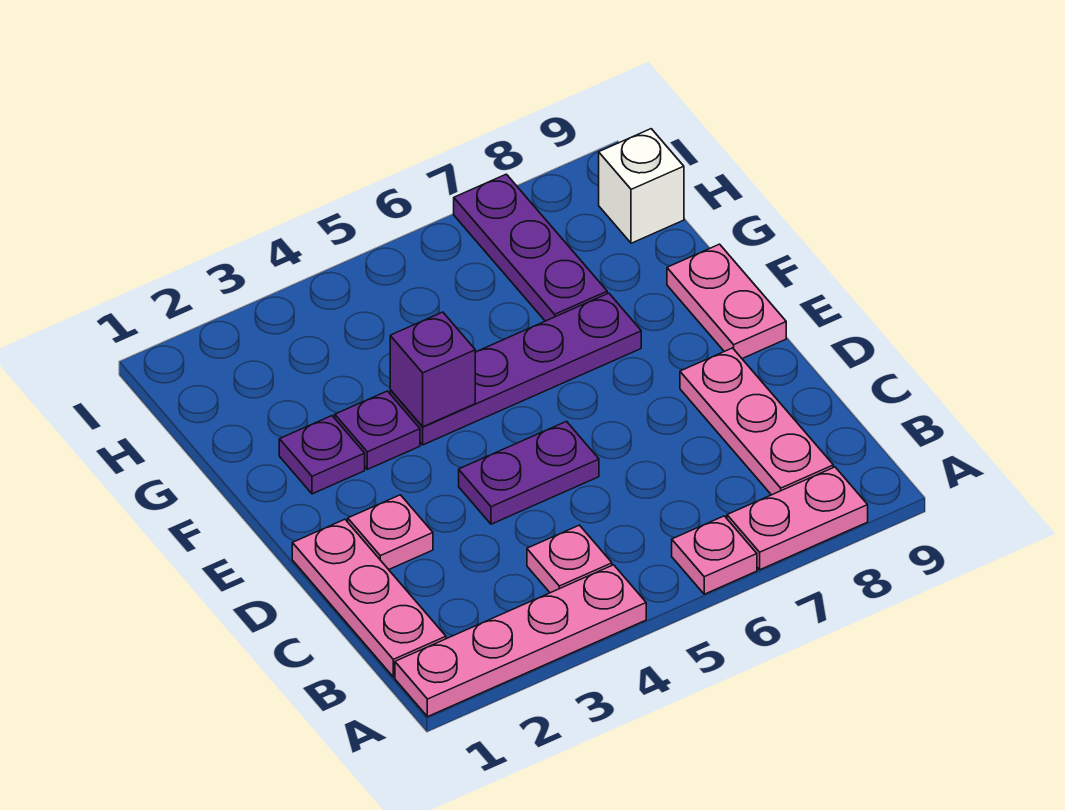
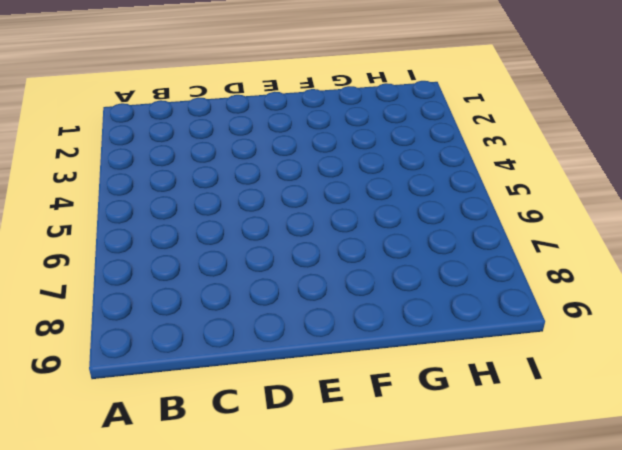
none -> pink plate A1:A4 level 1
none -> pink plate A6 level 1
none -> pink plate A7:A8 level 1

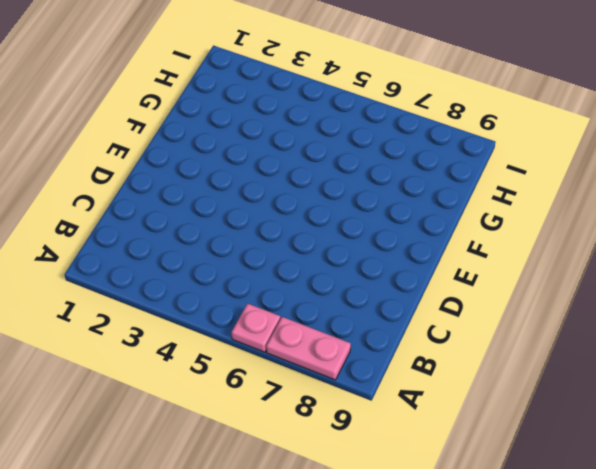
none -> pink plate A1:A4 level 1
none -> pink plate B1:D1 level 1
none -> pink plate B4 level 1

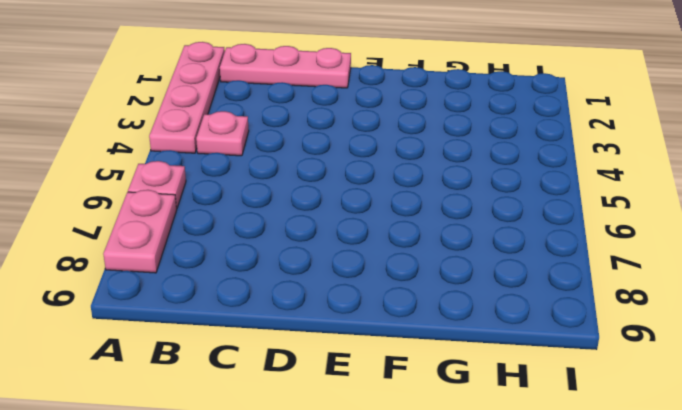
none -> pink plate B8:D8 level 1
none -> pink plate D2 level 1
none -> purple plate D4:D5 level 1

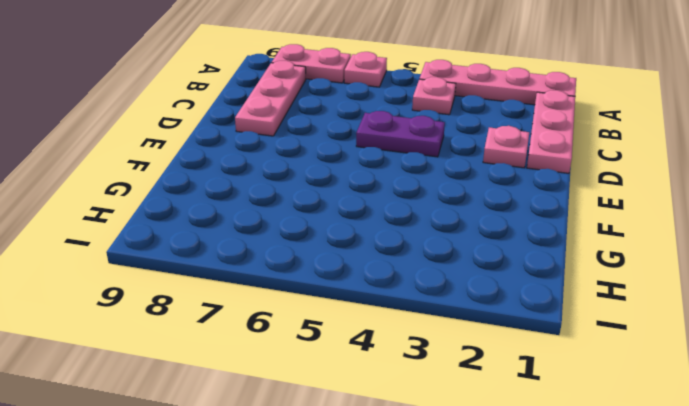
none -> pink plate E9:F9 level 1
none -> purple plate F2 level 1
none -> purple plate F3 level 1

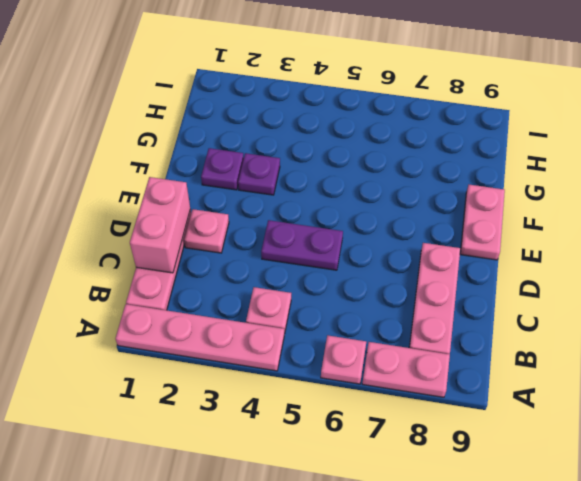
pink brick C1:D1 level 2 -> none
none -> purple plate F4:F7 level 1
none -> purple plate G7:I7 level 1
none -> white brick H9 level 1

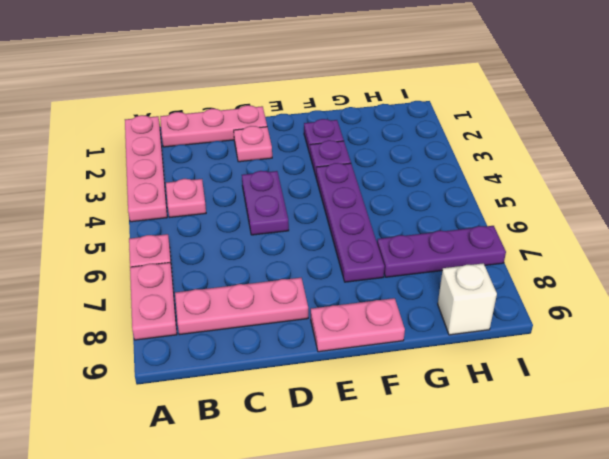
none -> purple brick F4 level 2

